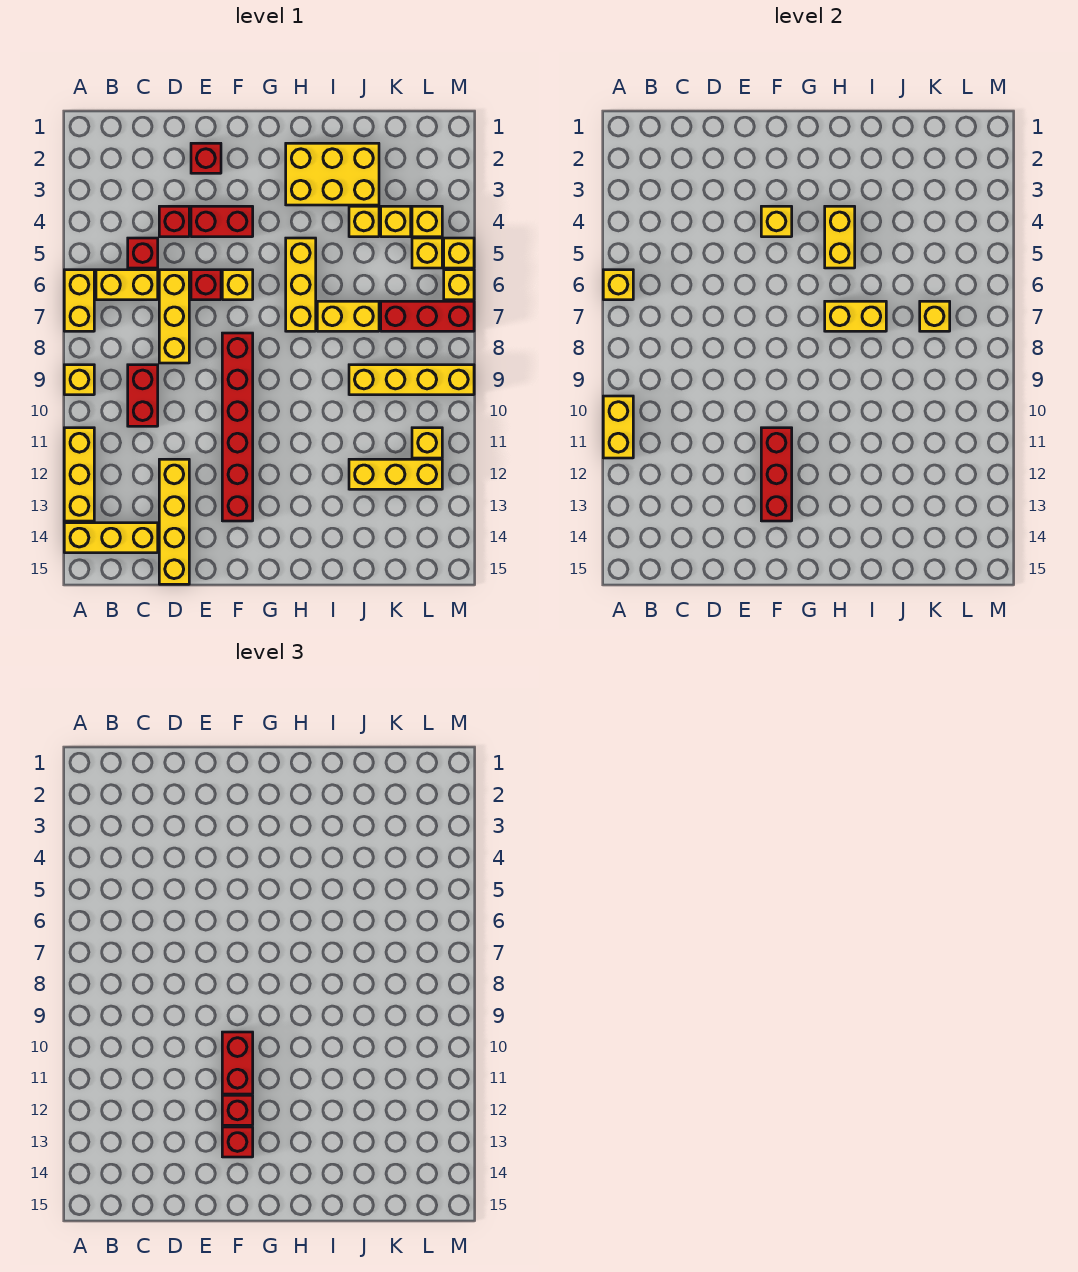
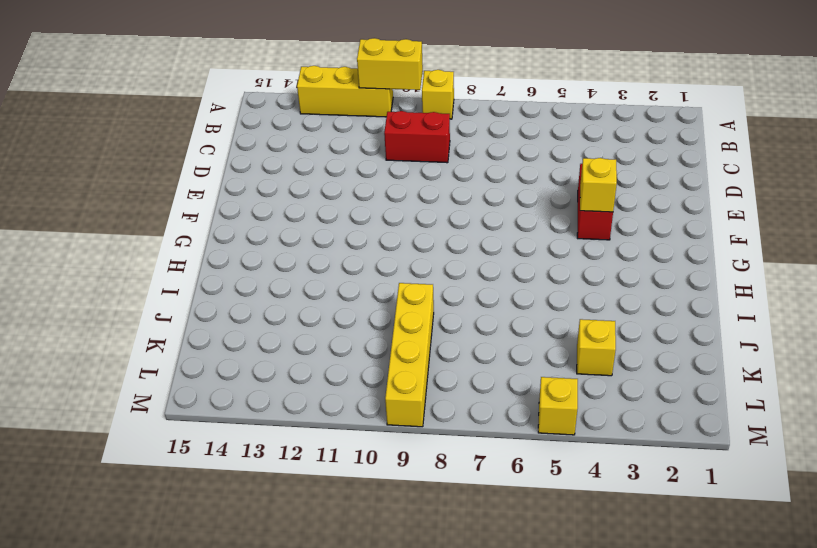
none -> yellow brick A6:A7 level 1
none -> yellow brick A14:C14 level 1
none -> yellow brick B6:C6 level 1
none -> red brick C5 level 1

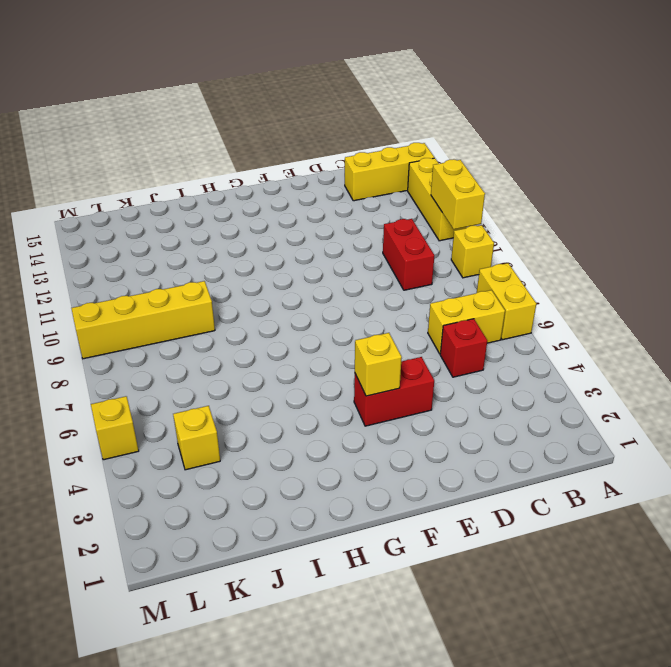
none -> red brick D4 level 1
none -> yellow brick D6:D8 level 1
none -> yellow brick D12:D15 level 1
none -> red brick E2 level 1

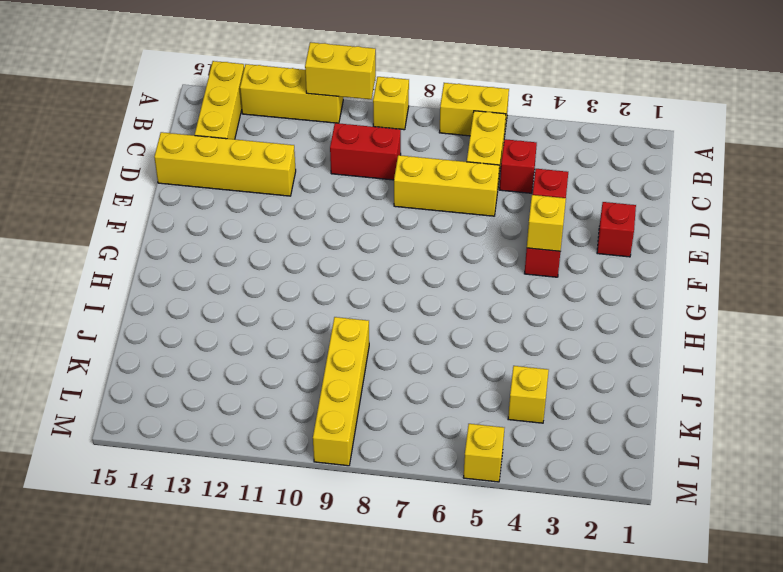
none -> red brick E6 level 1
none -> yellow brick F6 level 1
none -> red brick F8:F13 level 1
none -> yellow brick H2:J3 level 1

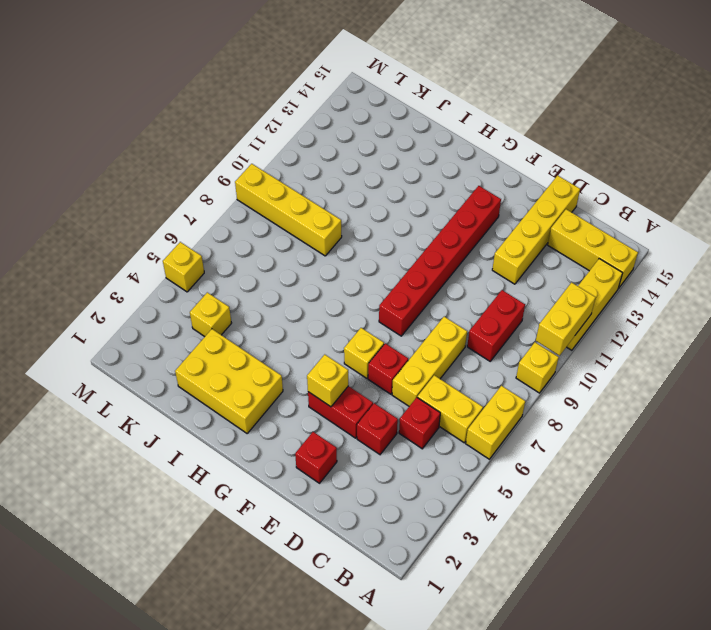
none -> yellow brick H5:H7 level 1
none -> yellow brick I7:J7 level 1
none -> yellow brick J4 level 1
none -> yellow brick J12:L12 level 1

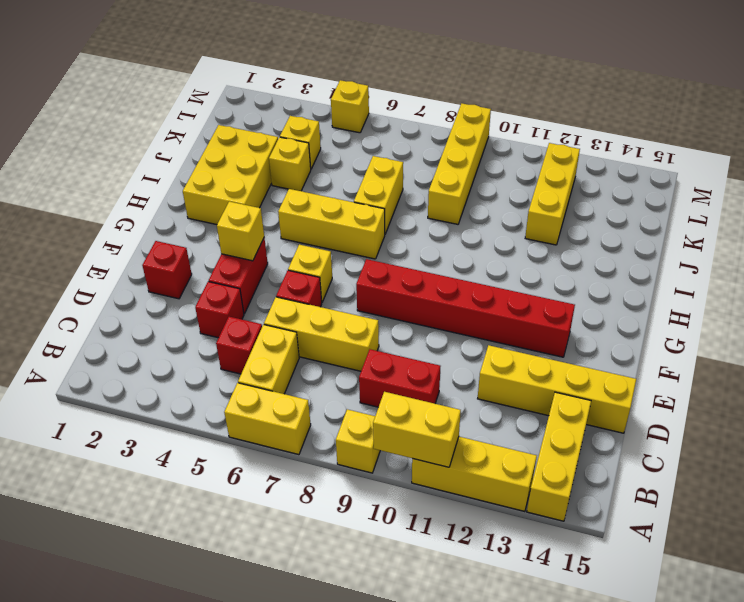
none -> red brick K7:M7 level 1
none -> yellow brick L4 level 1
none -> yellow brick L5 level 1
none -> yellow brick L11 level 1

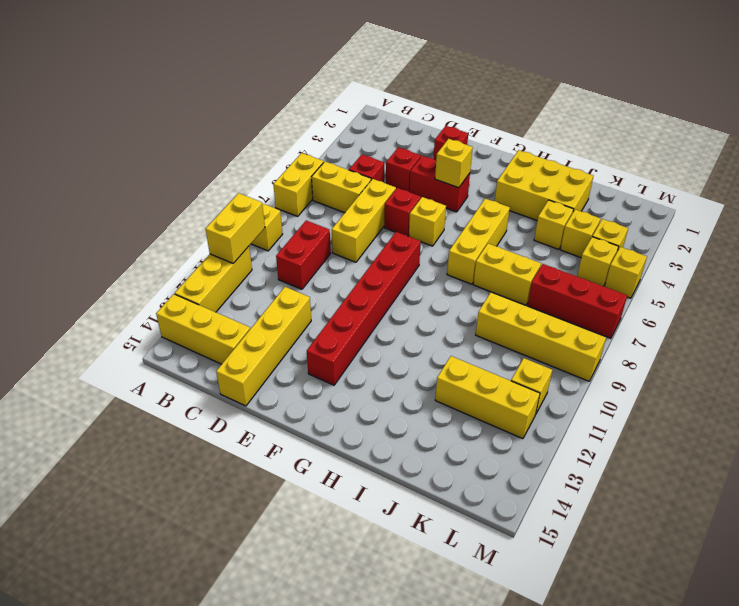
none -> yellow brick M6 level 1
none -> yellow brick A6 level 2
none -> red brick F11:F13 level 2
none -> yellow brick H4:H5 level 2

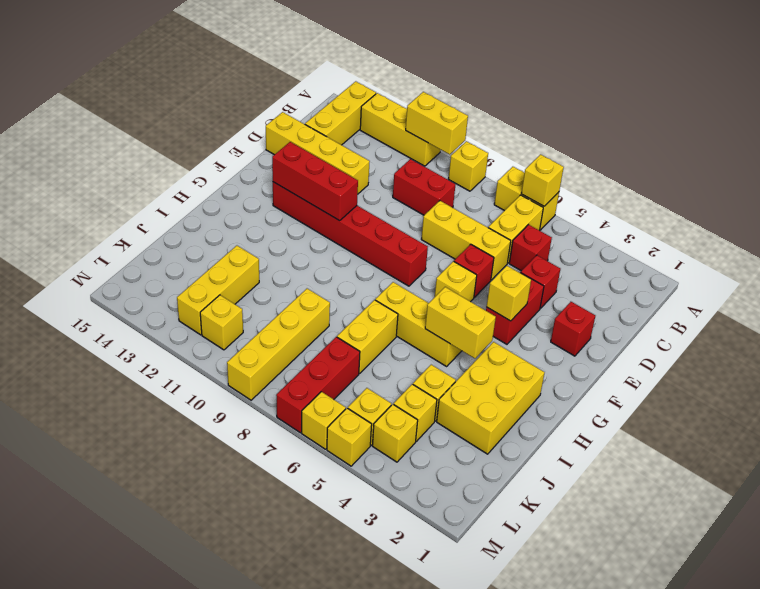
none -> yellow brick H7:I7 level 2
none -> yellow brick K7 level 2
none -> red brick F10:F11 level 3
none -> red brick F12 level 3

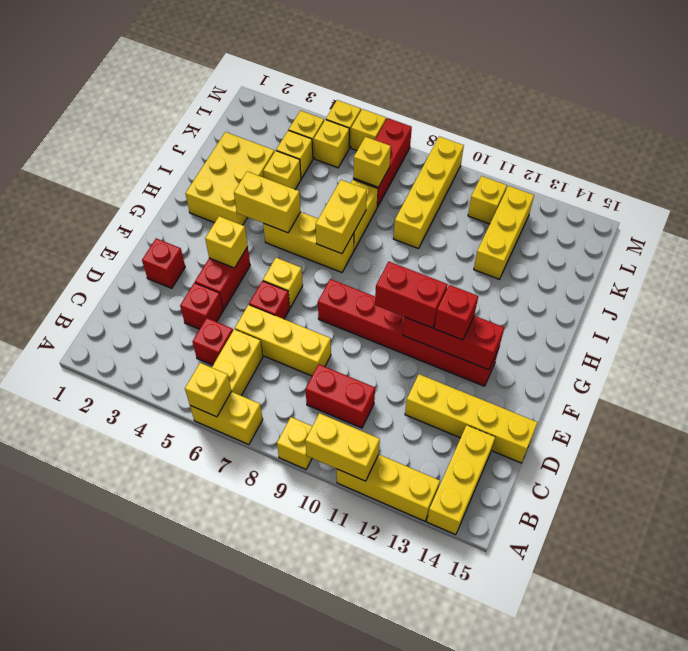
none -> red brick F13 level 3

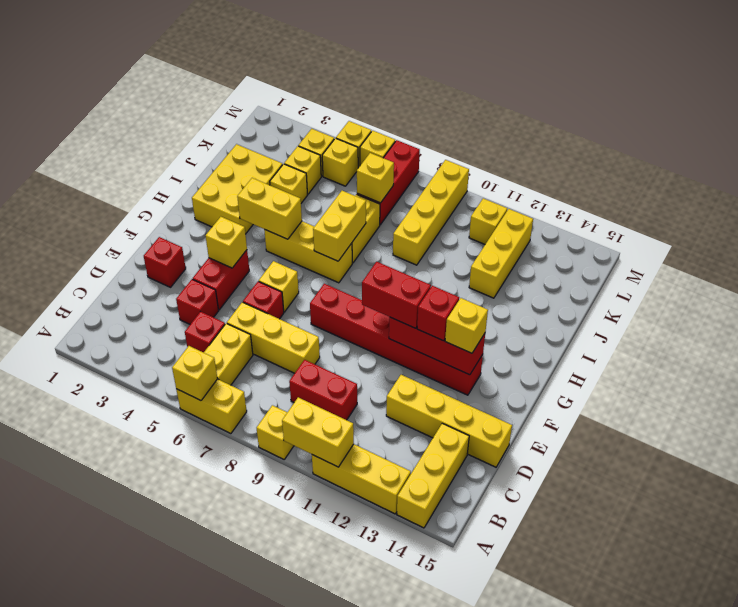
yellow brick F13 level 3 -> red brick F13 level 3

